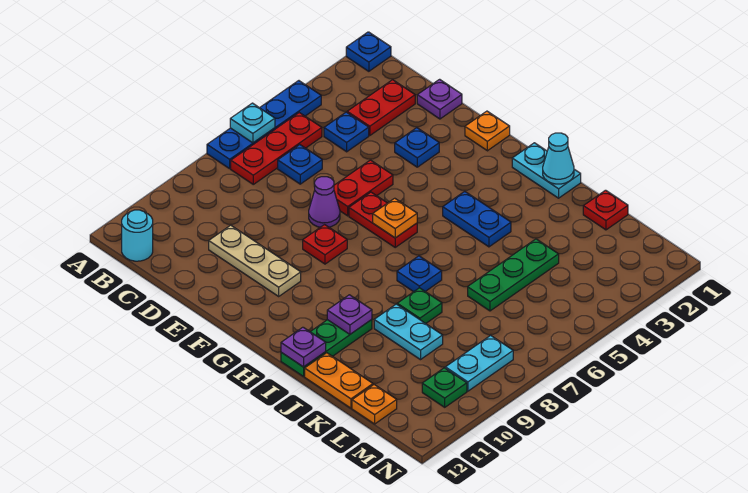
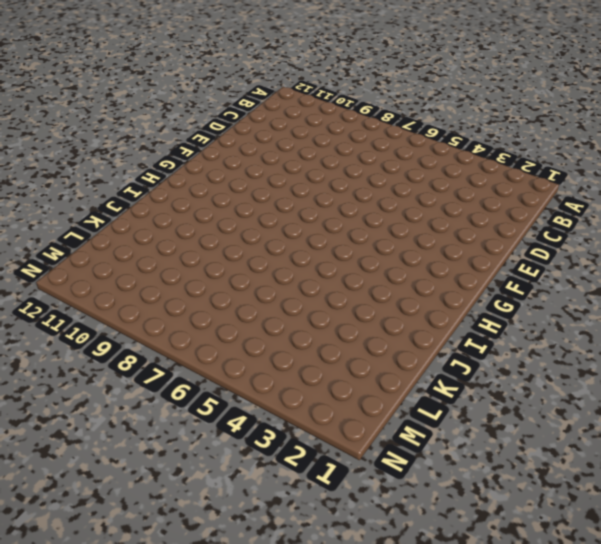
none -> blue plate A1 level 1
none -> blue plate A4:A7 level 1
none -> red plate B5:B7 level 1
none -> cyan round brick B12 level 1

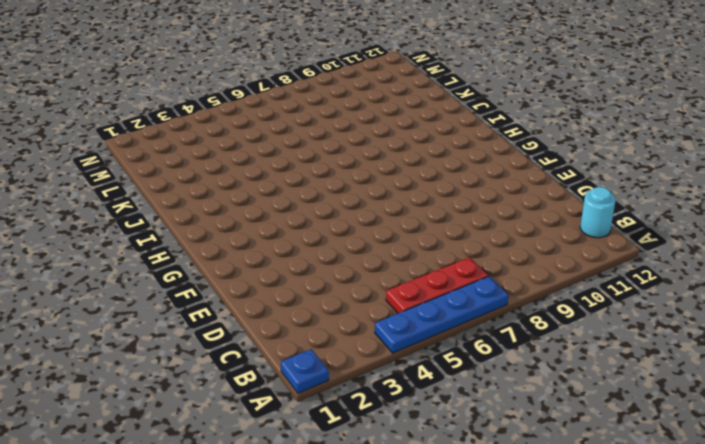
none -> red plate C2:C3 level 1
none -> blue plate C4 level 1
none -> blue plate C6 level 1
none -> purple plate D1 level 1

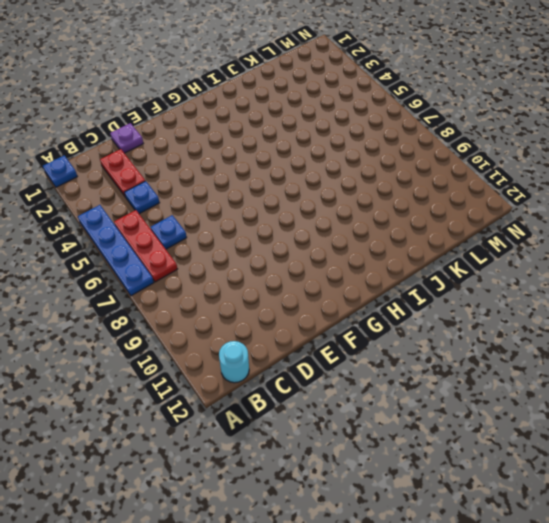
none -> tan plate D10:F10 level 1
none -> blue plate E3 level 1
none -> red plate E5:E6 level 1
none -> purple cone E7 level 1

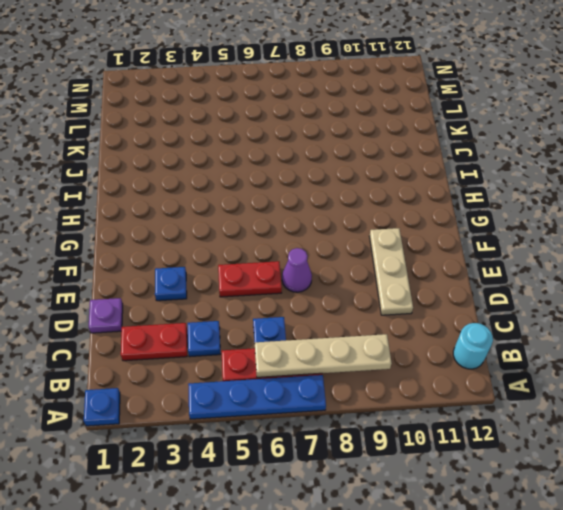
tan plate B6:B9 level 2 -> none
none -> orange plate F1 level 1
none -> red plate F6:G6 level 1
none -> red plate F8 level 1
none -> cyan plate H1:I1 level 1

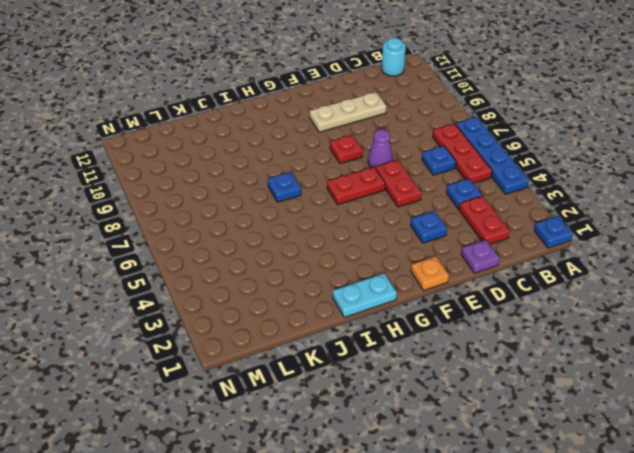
none -> blue plate H4:I4 level 1
none -> green plate I10:I12 level 1
none -> green plate J8 level 1
none -> cyan plate J9:K9 level 1

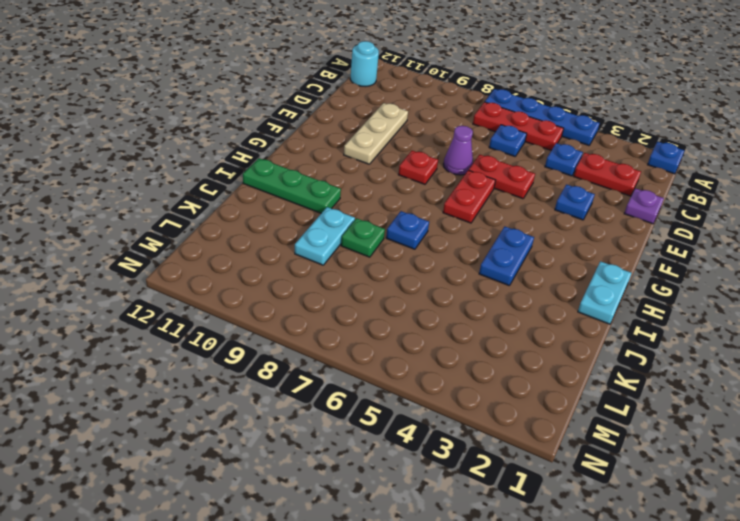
none -> orange plate F1 level 1
none -> orange plate J12:K12 level 1
none -> red plate K1 level 1
none -> green plate K4:K6 level 1

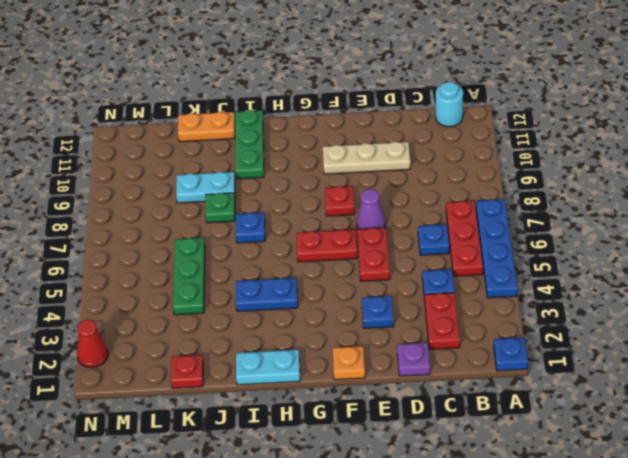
red cone N2 level 1 -> none
none -> orange plate L12 level 1
none -> cyan plate M8:M9 level 1
none -> green plate M10 level 1
none -> cyan plate A6 level 2

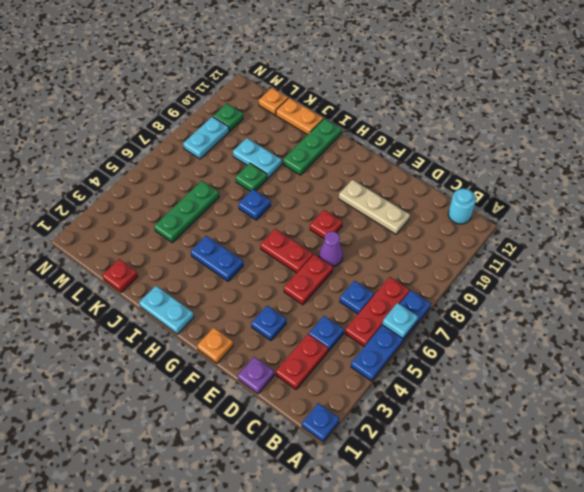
none -> orange plate G6 level 2
none -> cyan cone I1 level 2
none -> purple plate I10 level 2
none -> purple plate I12 level 2

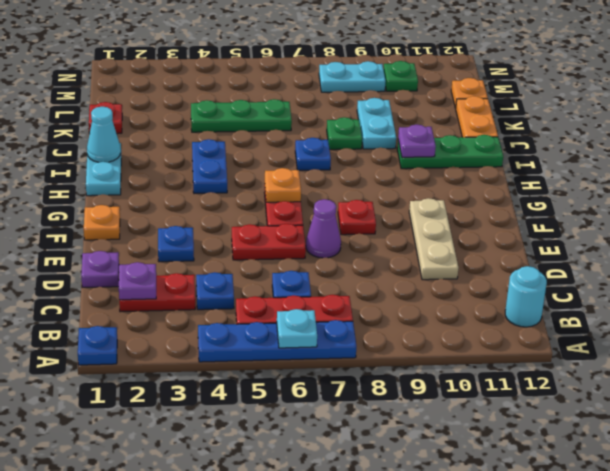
purple plate C2 level 2 -> purple plate I12 level 2

